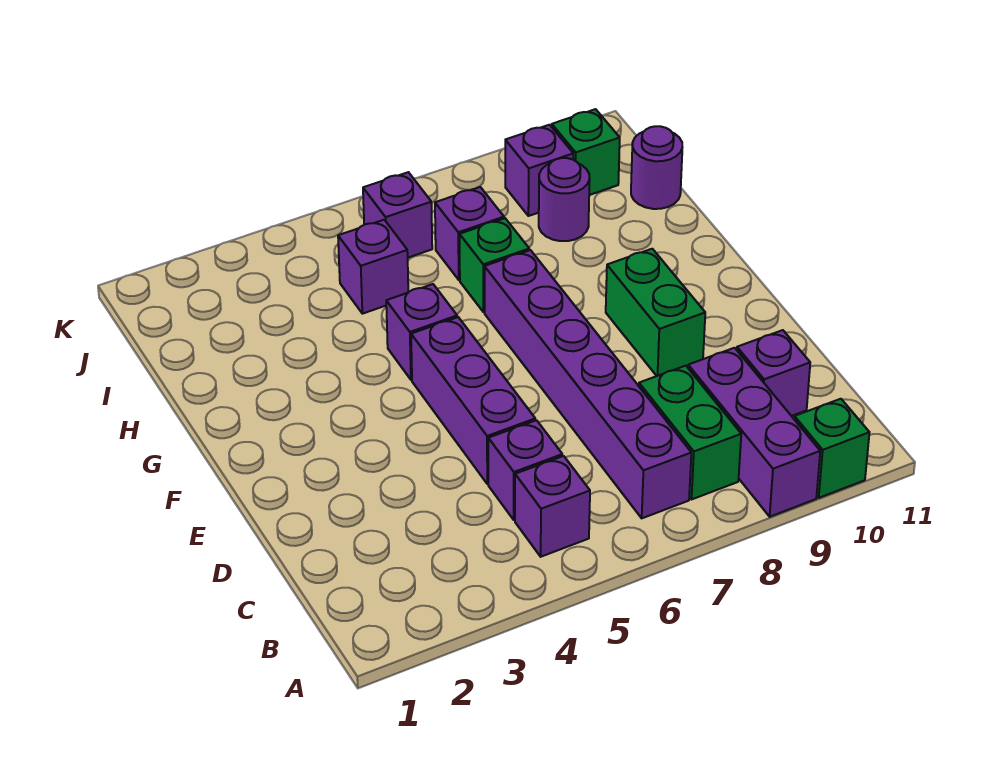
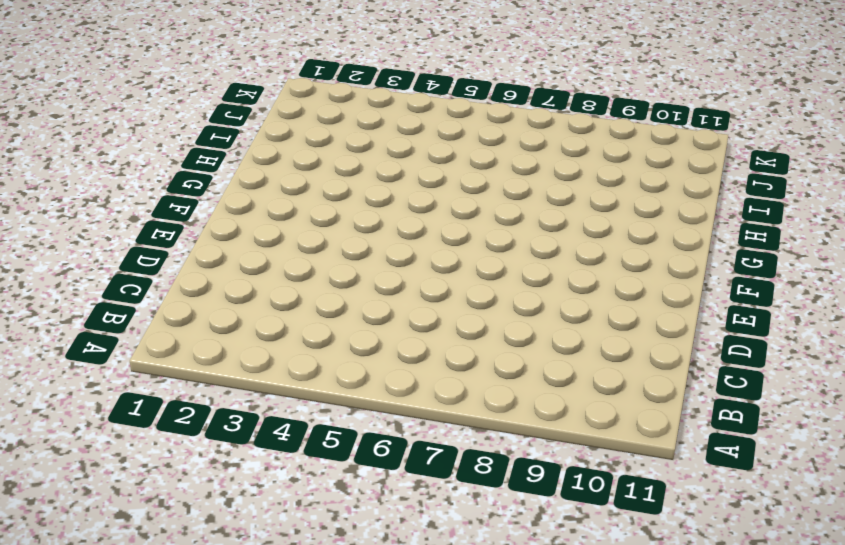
none -> purple brick A9:C9 level 1
none -> green brick A10 level 1
none -> purple brick B5 level 1

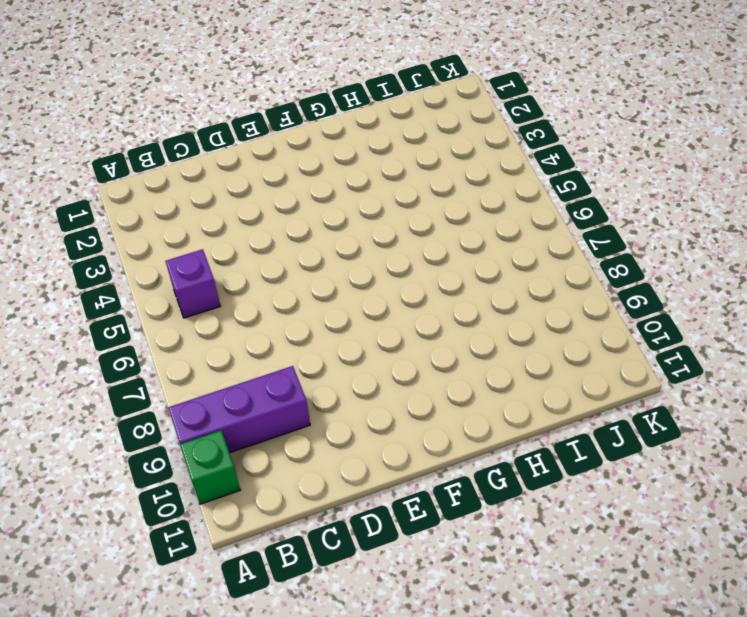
none -> purple brick B7:G7 level 1
none -> green brick B8:C8 level 1
none -> purple brick C5 level 1

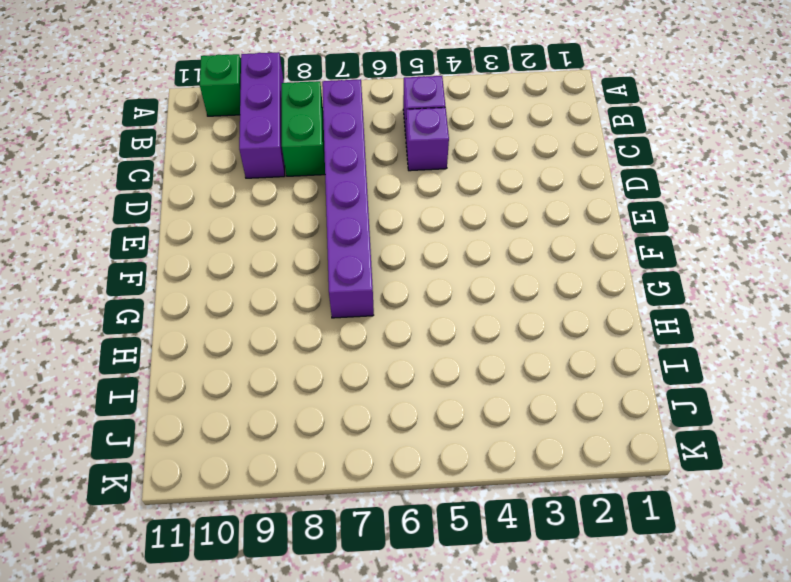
none -> purple brick C10 level 1
none -> purple brick D5:F5 level 1
none -> green brick E9:F9 level 1

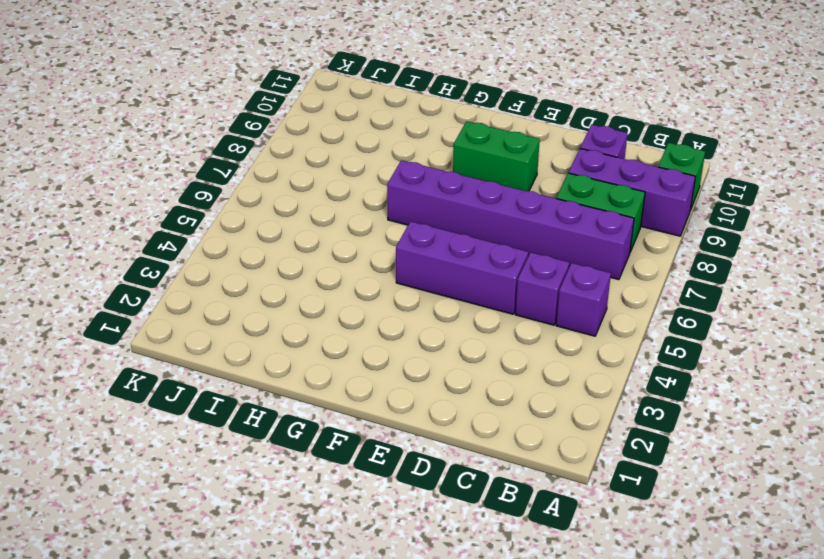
none -> purple brick G5 level 1
none -> green brick H7 level 1
none -> purple brick I5 level 1

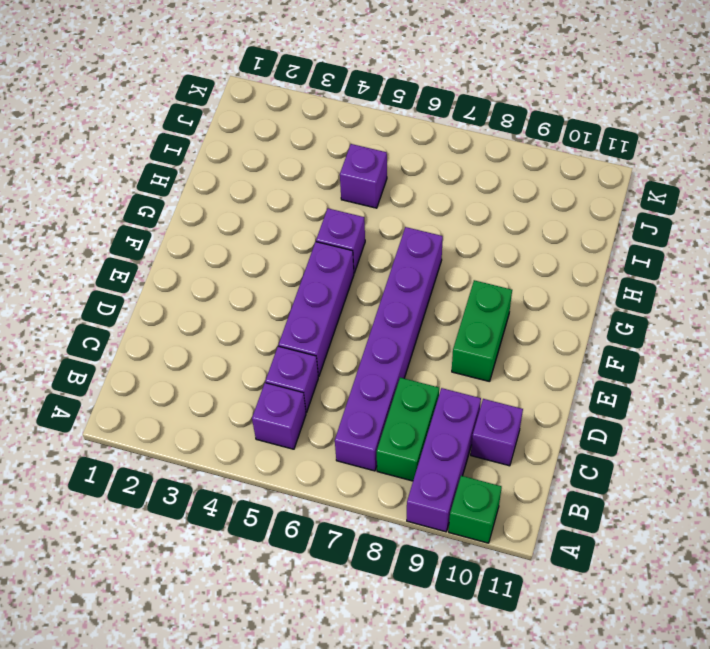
none -> green brick H7 level 1
none -> purple brick I7 level 1
none -> purple round brick I9 level 1

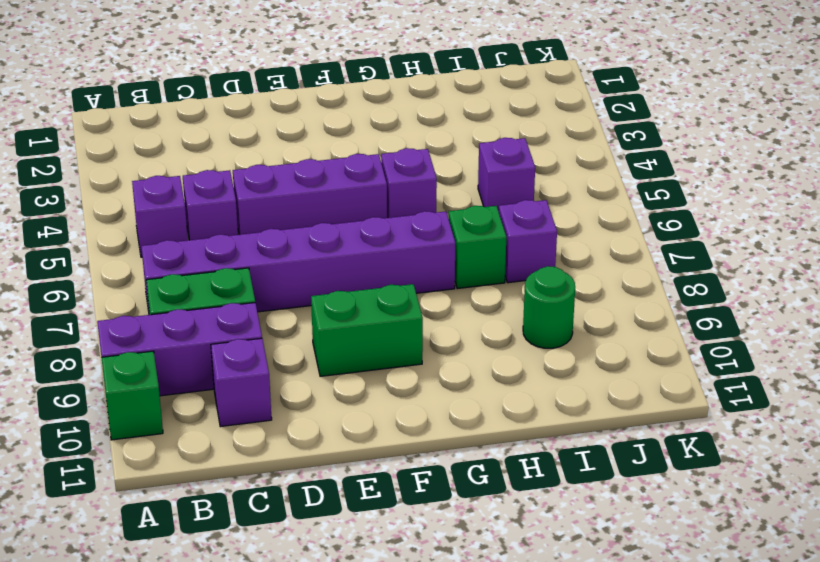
green round brick I9 level 1 -> purple round brick I9 level 1
none -> purple round brick I11 level 1
none -> purple brick J6 level 1
none -> purple brick J9 level 1

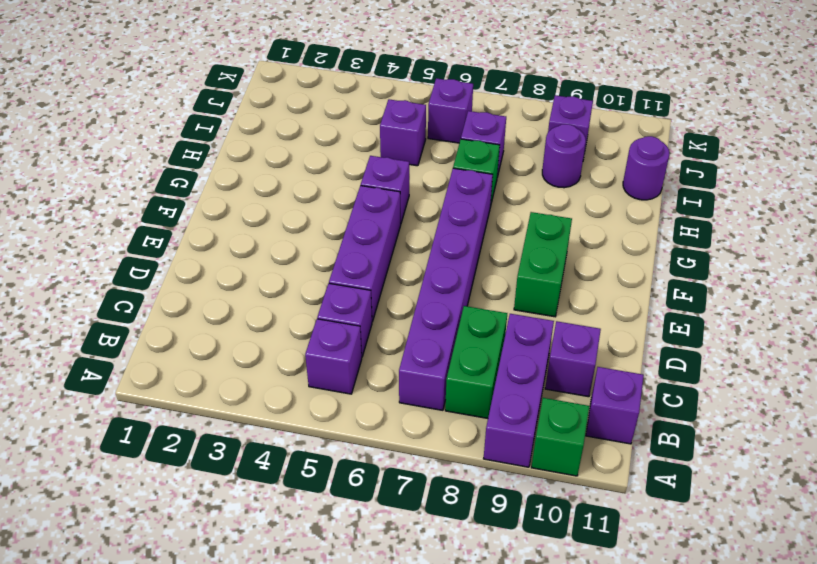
purple brick B11 level 1 -> none
none -> green brick J10 level 1

